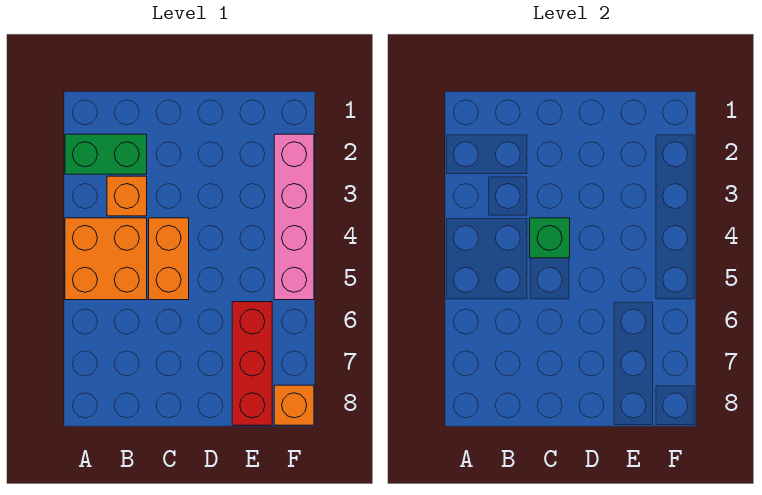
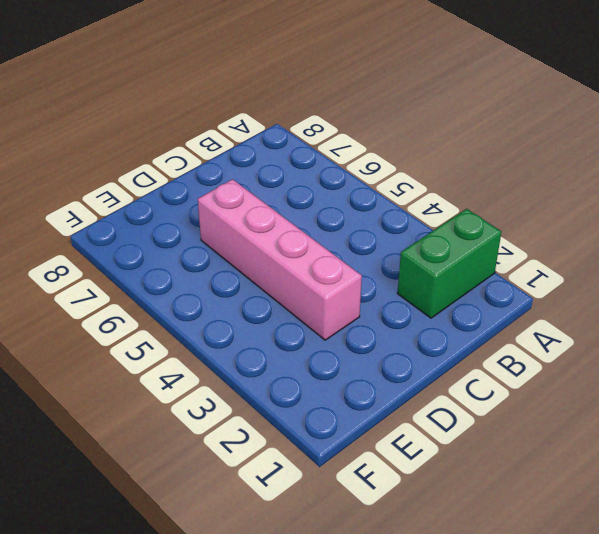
pink brick D3:D6 level 1 -> pink brick F2:F5 level 1
none -> orange brick A4:B5 level 1
none -> orange brick B3 level 1

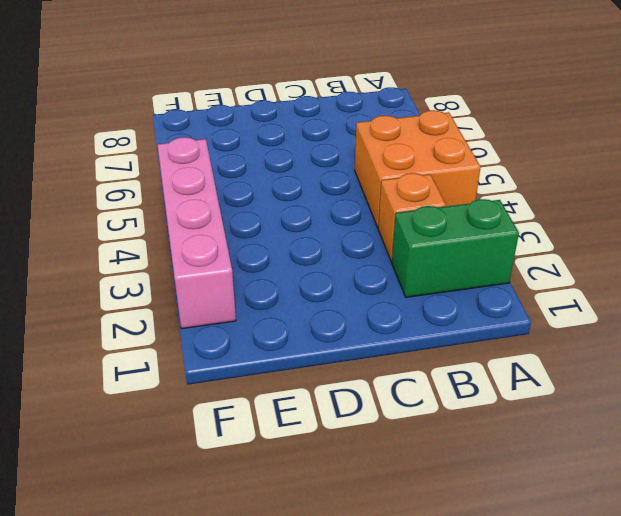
none -> orange brick C4:C5 level 1
none -> red brick E6:E8 level 1

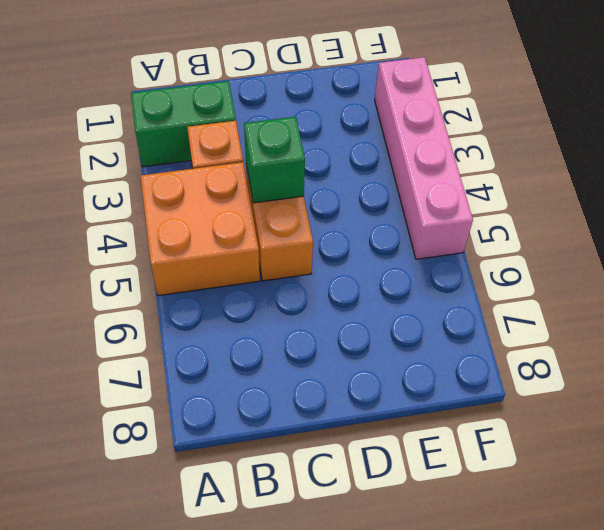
none -> red brick E6:E8 level 1
none -> orange brick F8 level 1

